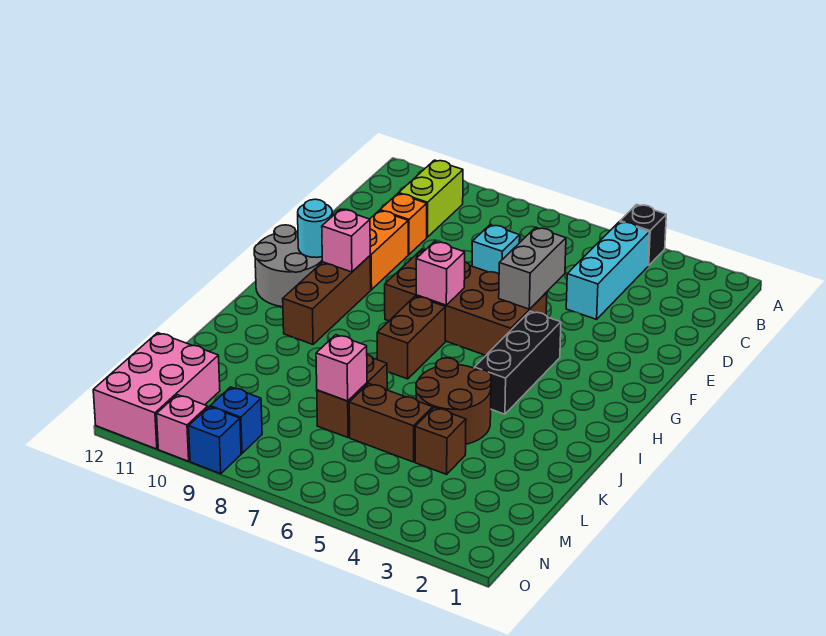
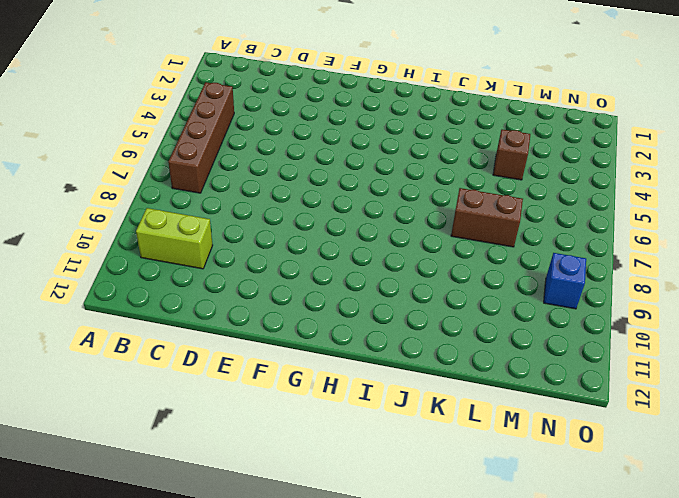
brown brick B4:B7 level 1 -> cyan brick B4:D4 level 1
none -> black brick A4 level 1
none -> cyan brick D7 level 1
none -> orange brick D10 level 1

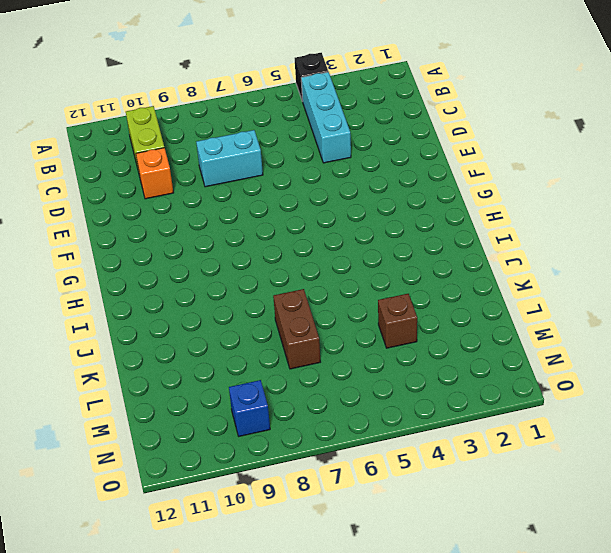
cyan brick D7:D8 level 1 -> cyan brick D7 level 1
none -> orange brick E10:F10 level 1
none -> brown brick F5:G8 level 1
none -> black brick G4:I4 level 1

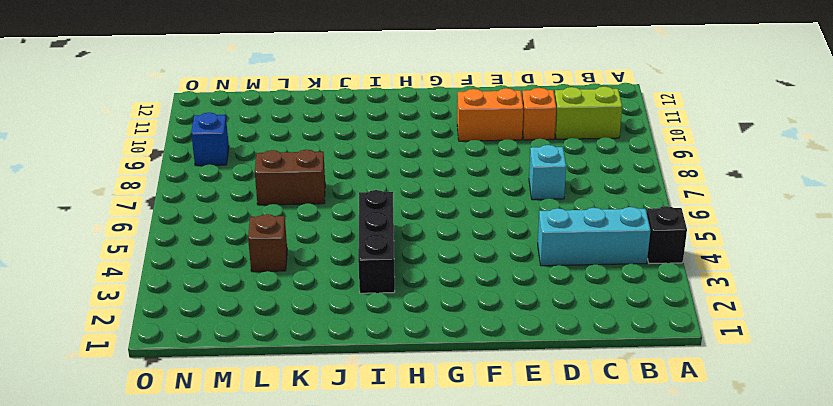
black brick I3:I5 level 1 -> black brick G4:I4 level 1
none -> brown brick F5:G8 level 1
none -> brown brick G10:I10 level 1
none -> grey round brick G11:H12 level 1

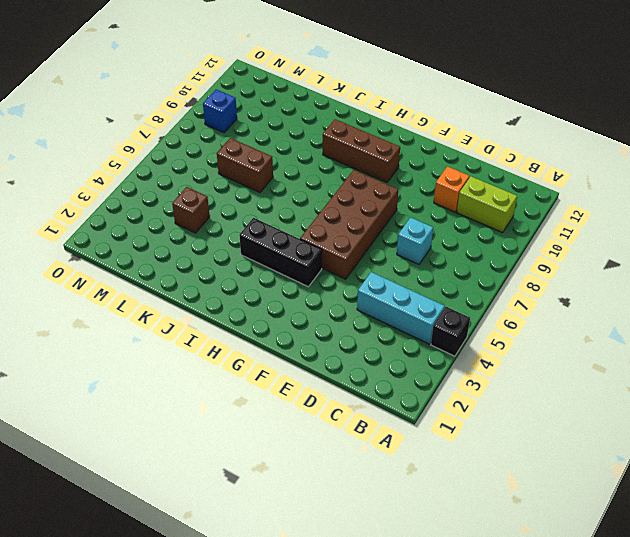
none -> orange brick E10:F10 level 1
none -> grey round brick G11:H12 level 1
none -> brown brick H7:I7 level 1

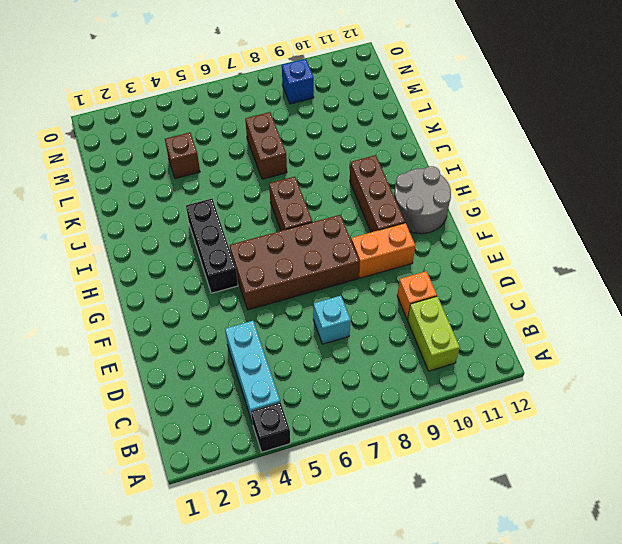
orange brick F9:F10 level 1 -> orange brick E10:F10 level 1
none -> brown round brick J4:K5 level 1
none -> brown brick L5:L6 level 1
none -> pink brick M11:O12 level 1

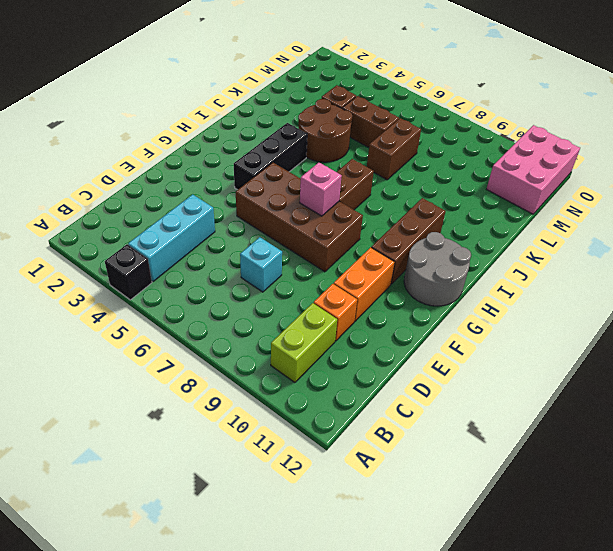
none -> blue brick N9 level 1
none -> blue brick O9 level 1
none -> pink brick O10 level 1

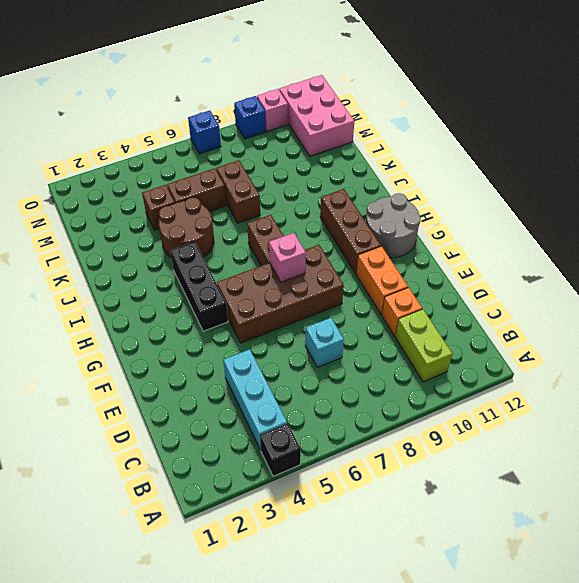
blue brick O7 level 1 -> blue brick N9 level 1
none -> grey brick E5:F5 level 2
none -> pink brick G10 level 2
none -> cyan round brick G11 level 2

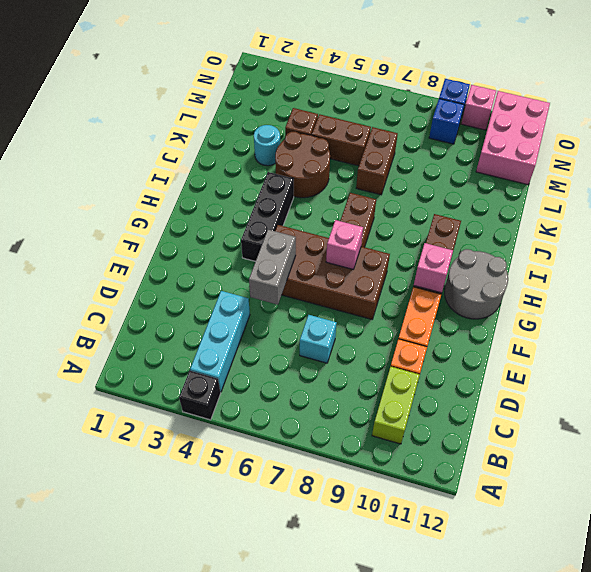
cyan round brick K3 level 1 -> cyan round brick G11 level 2
none -> pink brick L7 level 2

